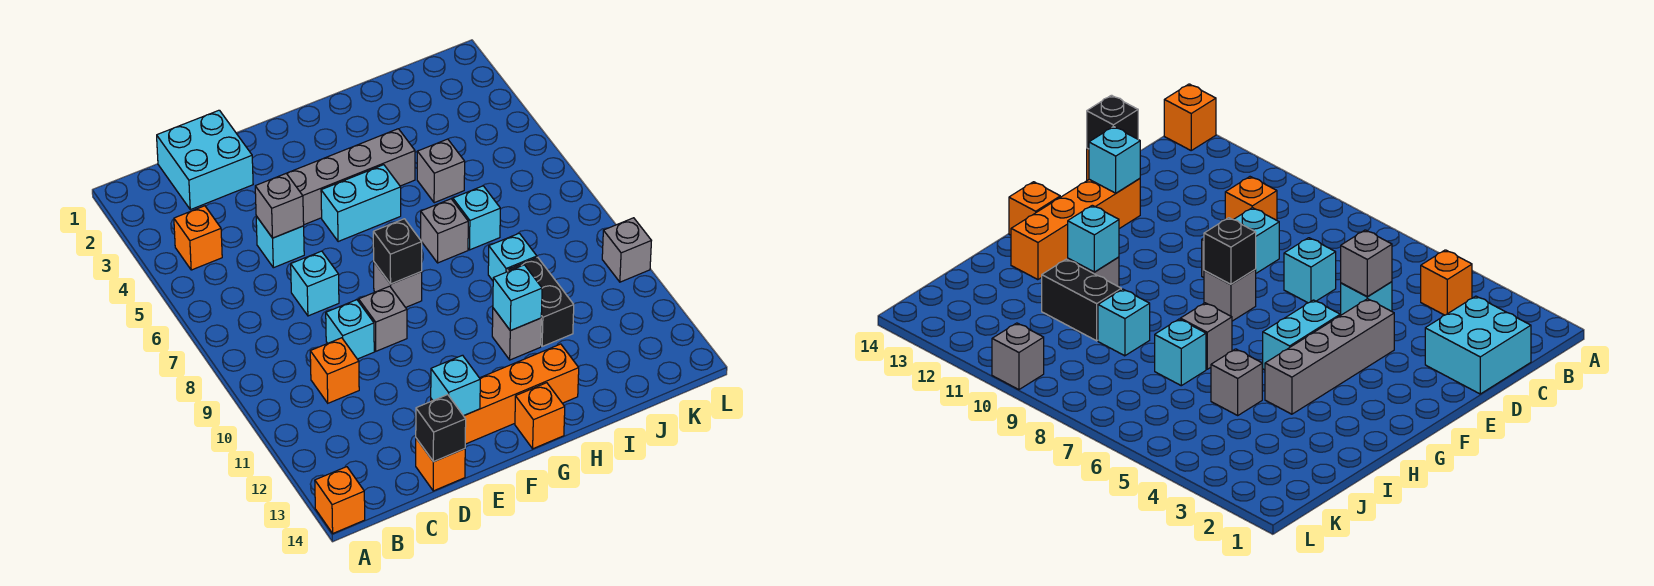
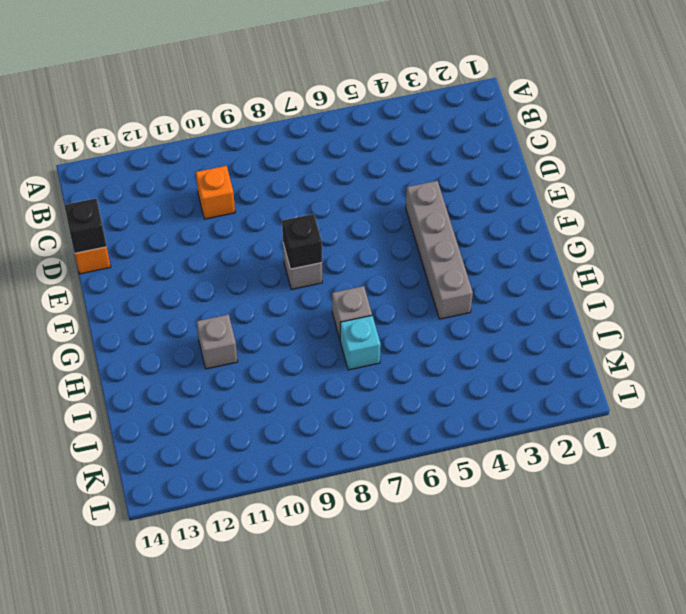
none -> orange brick A14 level 1
none -> orange brick B4 level 1
none -> cyan brick C1:D2 level 1

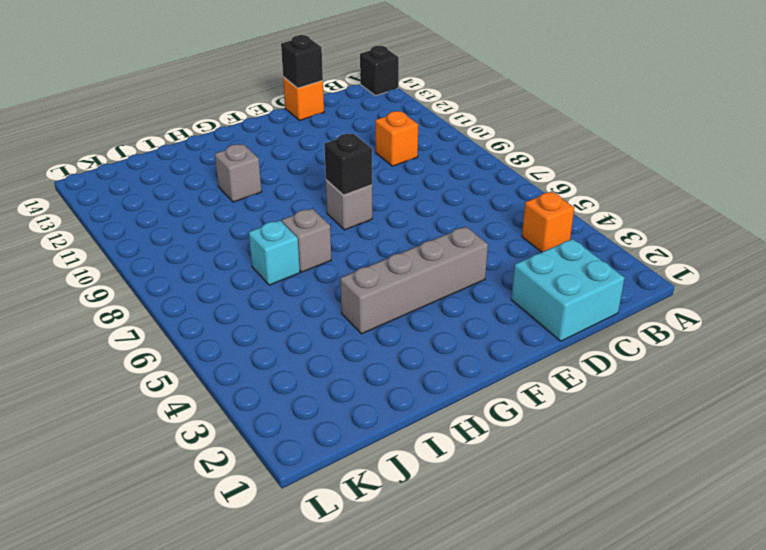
black brick A14 level 1 -> orange brick A14 level 1
none -> cyan brick D5 level 1
none -> cyan brick D7 level 1
none -> cyan brick D9 level 1

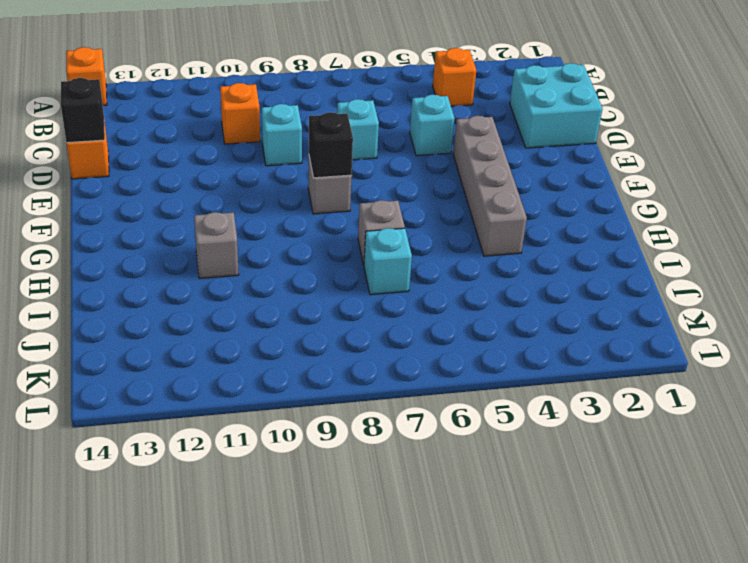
none -> grey brick E9 level 1
none -> orange brick E13:H13 level 1
none -> cyan brick F5:G5 level 1

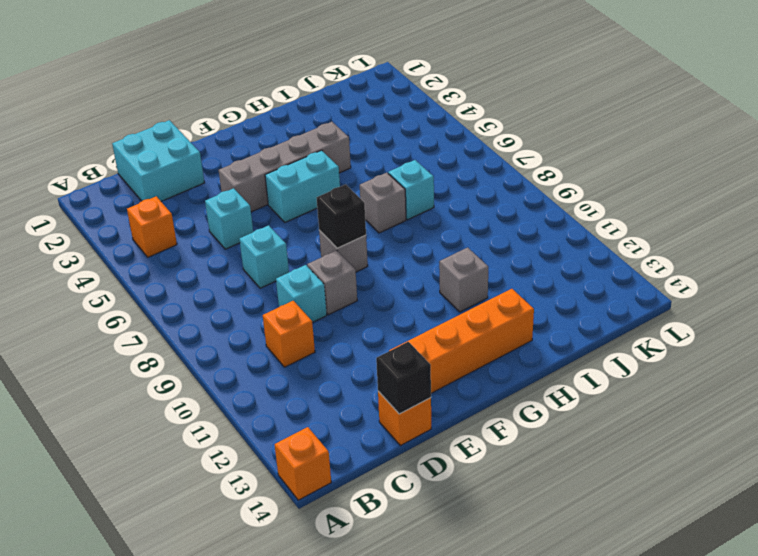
none -> orange brick G14 level 1
none -> grey brick I5 level 1
none -> cyan brick I9 level 1

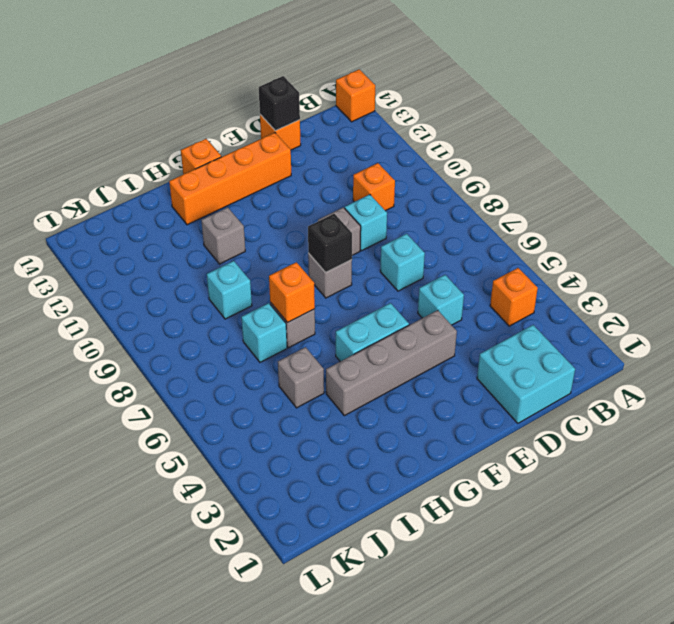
orange brick H7 level 2 -> none
none -> black brick I10:I11 level 1
none -> grey brick L10 level 1
none -> grey brick D5 level 2

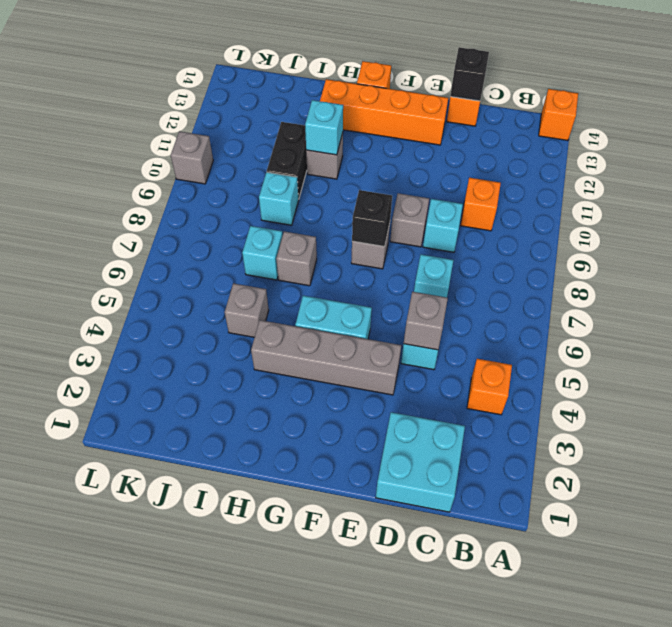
none -> cyan brick E13 level 2

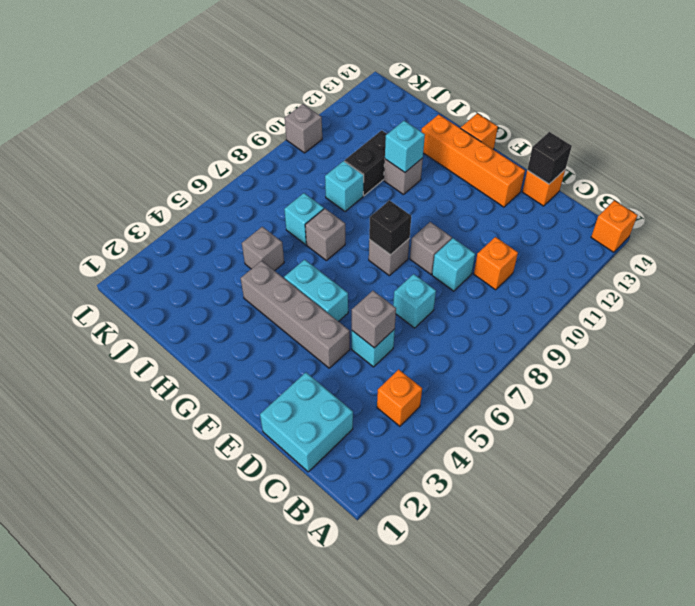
none -> cyan brick E13 level 2

